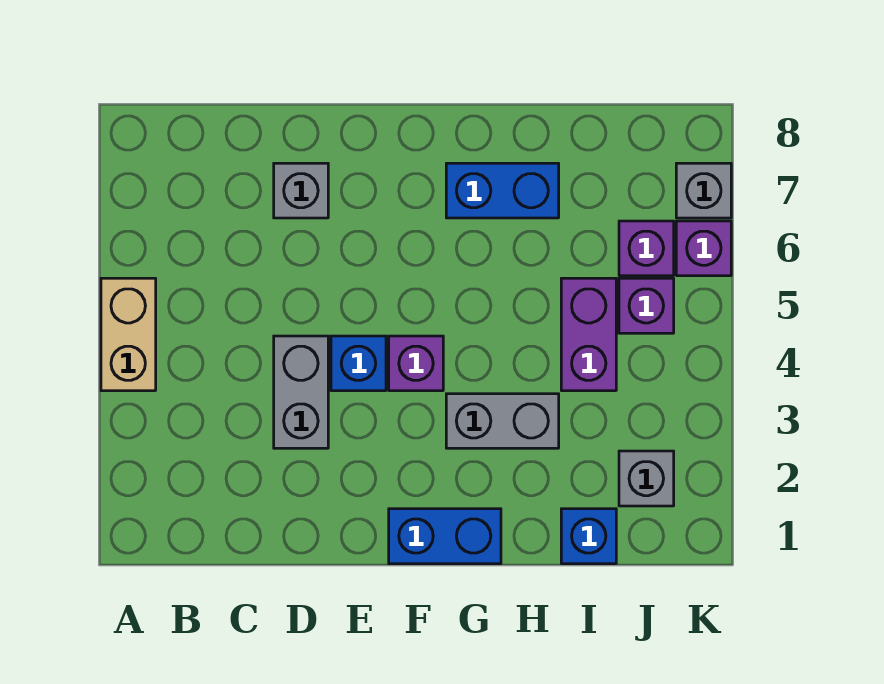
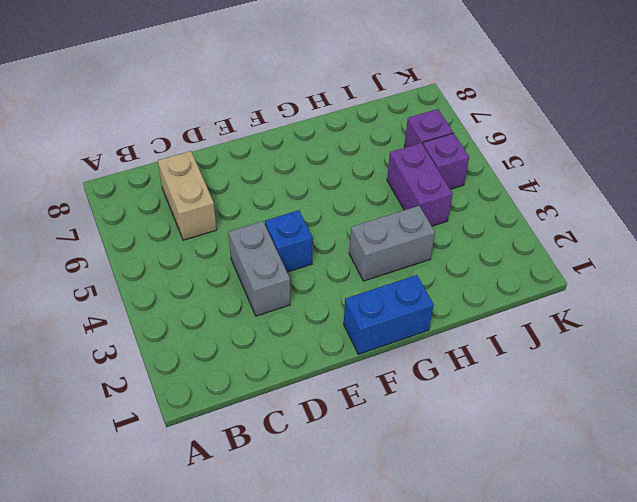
tan brick C6:C7 level 1 -> tan brick A4:A5 level 1
none -> grey brick D7 level 1
none -> purple brick F4 level 1
none -> blue brick G7:H7 level 1

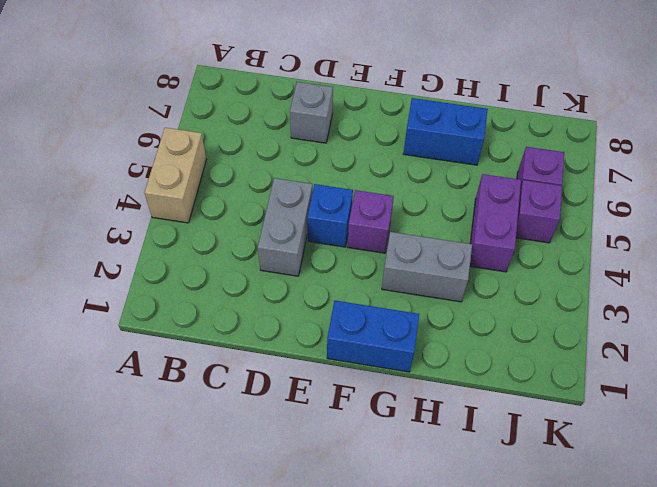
none -> blue brick I1 level 1
none -> grey brick J2 level 1
none -> purple brick K6 level 1

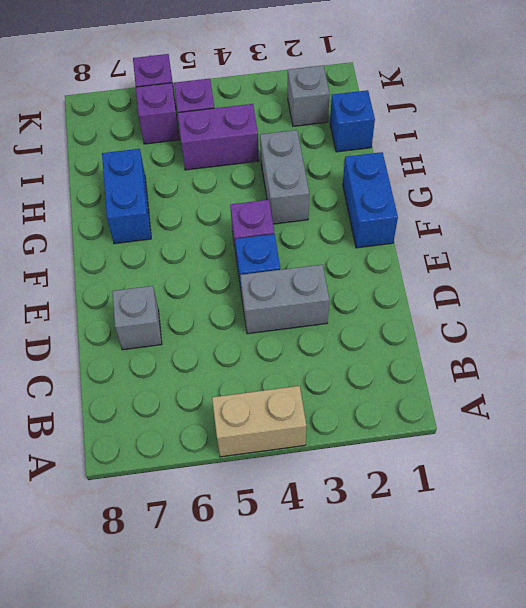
none -> grey brick K7 level 1

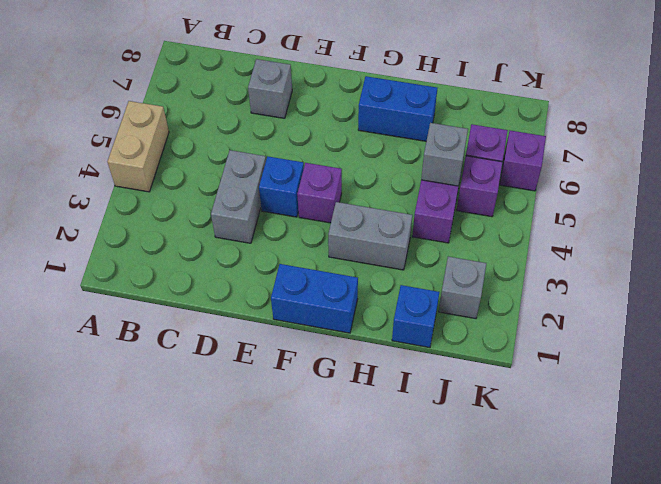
grey brick I5 level 2 -> grey brick K7 level 1

